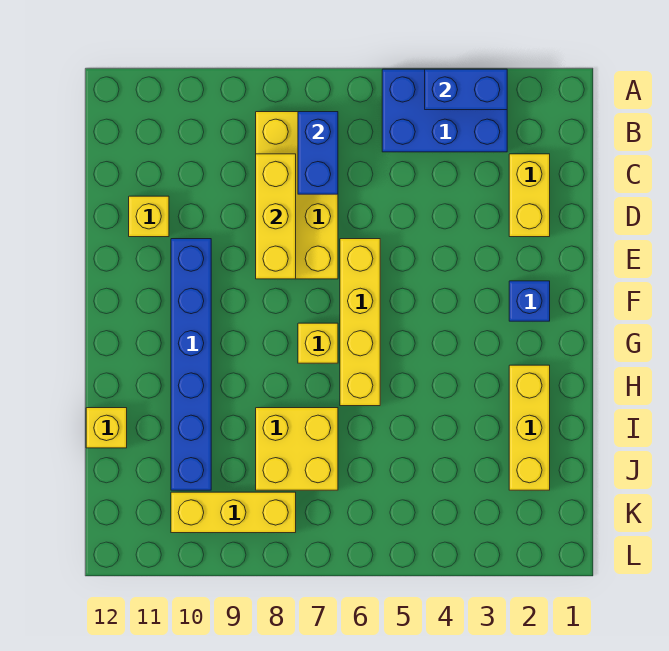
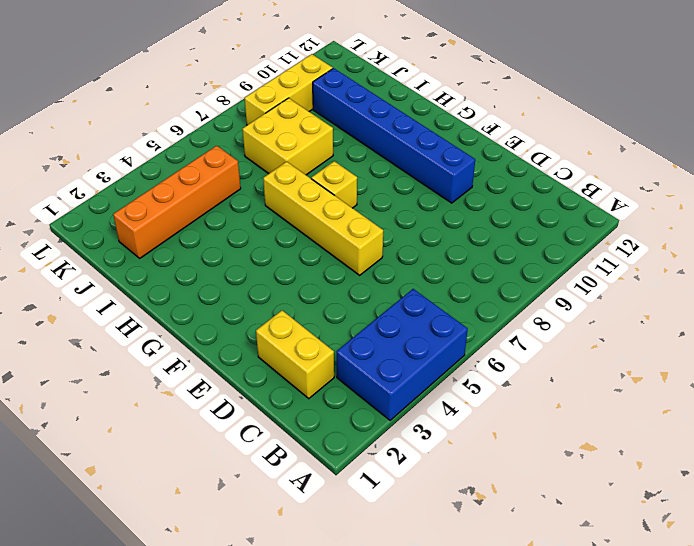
orange brick J2:J5 level 1 -> yellow brick H2:J2 level 1
none -> yellow brick B7:E8 level 1
none -> yellow brick D11 level 1
none -> blue brick F2 level 1

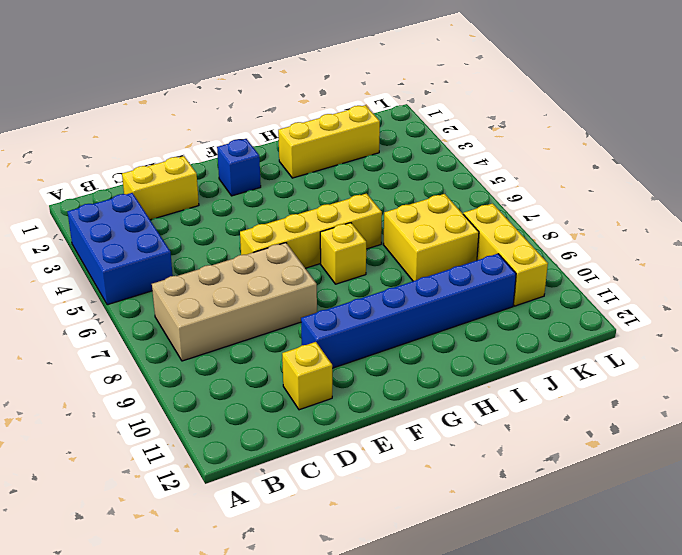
tan brick B7:E8 level 1 -> yellow brick B7:E8 level 1
none -> yellow brick I12 level 1
none -> blue brick A3:A4 level 2
none -> blue brick B7:C7 level 2

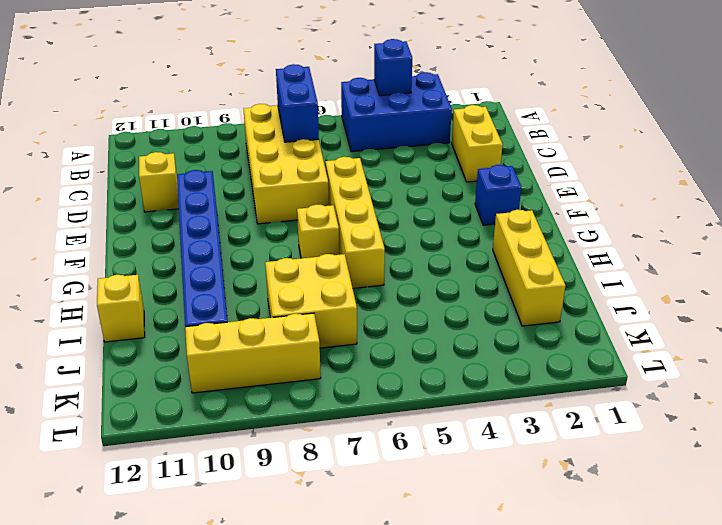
blue brick A4 level 2 -> blue brick A3:A4 level 2
none -> yellow brick C8:E8 level 2

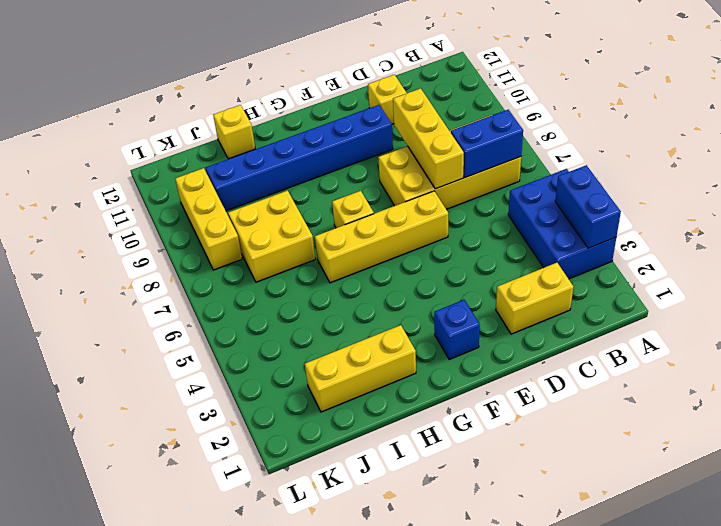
yellow brick D7:D9 level 2 -> yellow brick C8:E8 level 2

